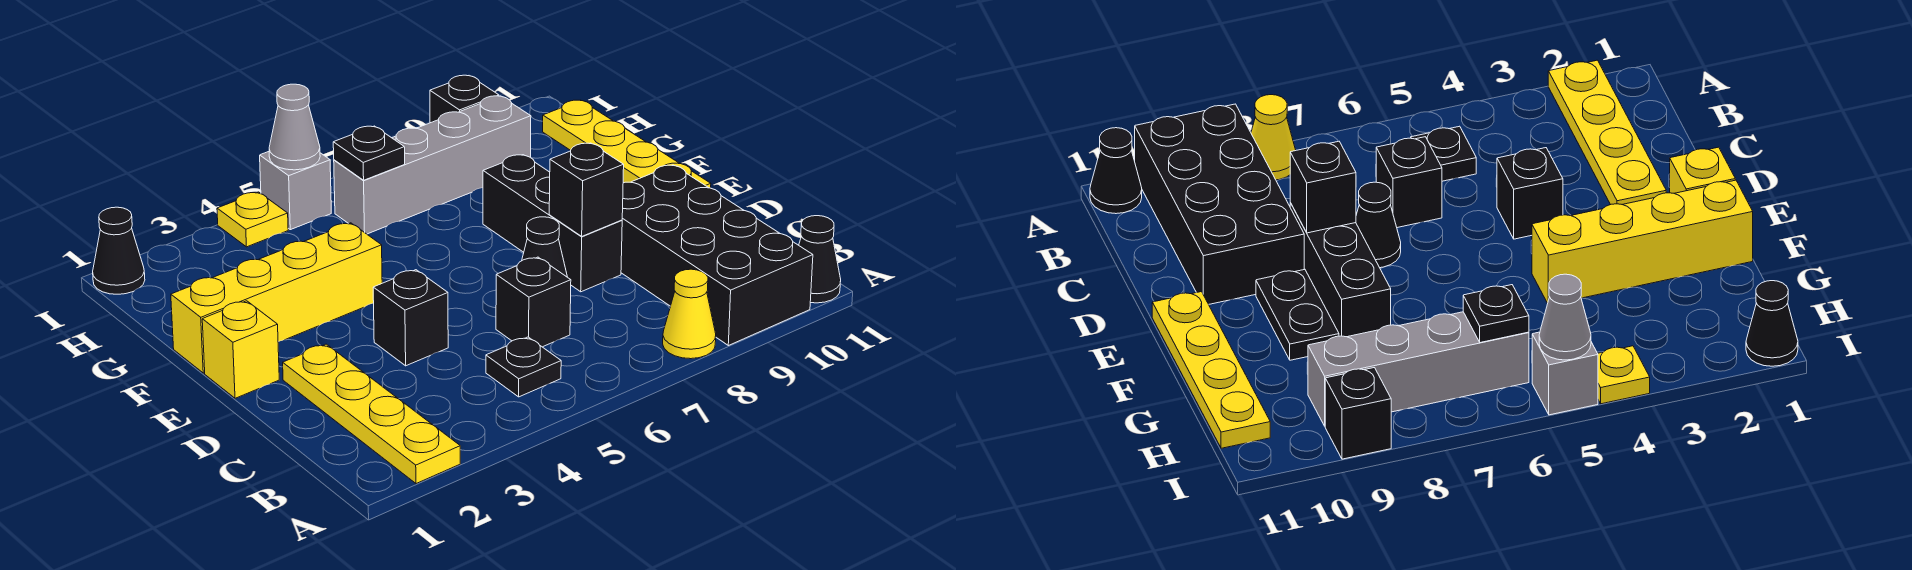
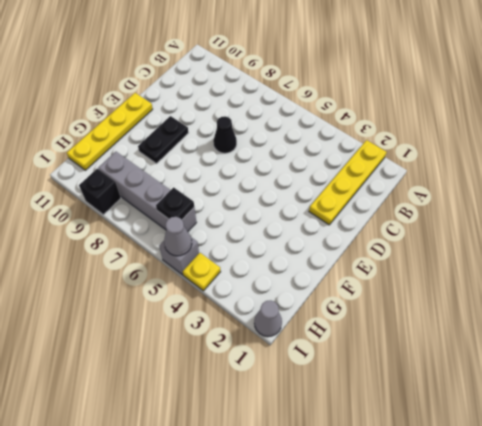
grey cone I1 level 1 -> black cone I1 level 1
none -> yellow cone A8 level 1
none -> black brick A9:D10 level 1
none -> black cone A11 level 1

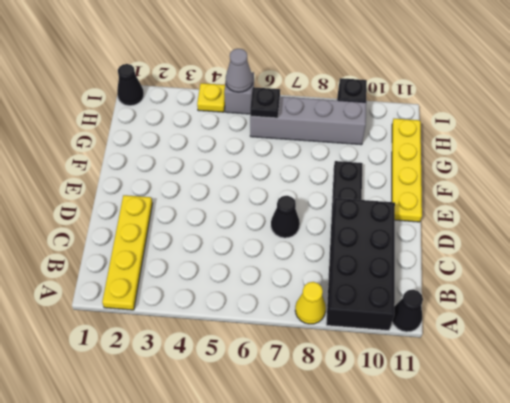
none -> black plate B5 level 1
none -> black brick C6 level 1
none -> black brick D4 level 1

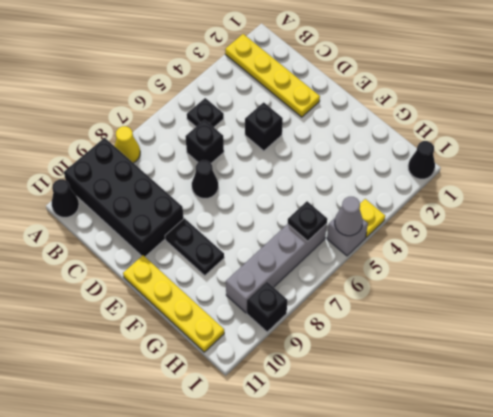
none -> black brick D8:F8 level 1
none -> yellow brick E1 level 1
none -> yellow brick F1:F4 level 1

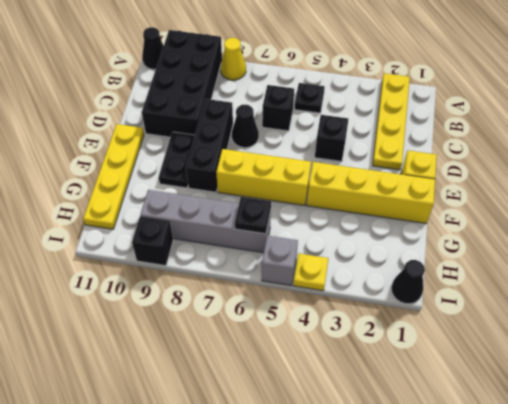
yellow brick F5:F7 level 1 -> none
none -> black brick D8 level 2
none -> grey cone I5 level 2

